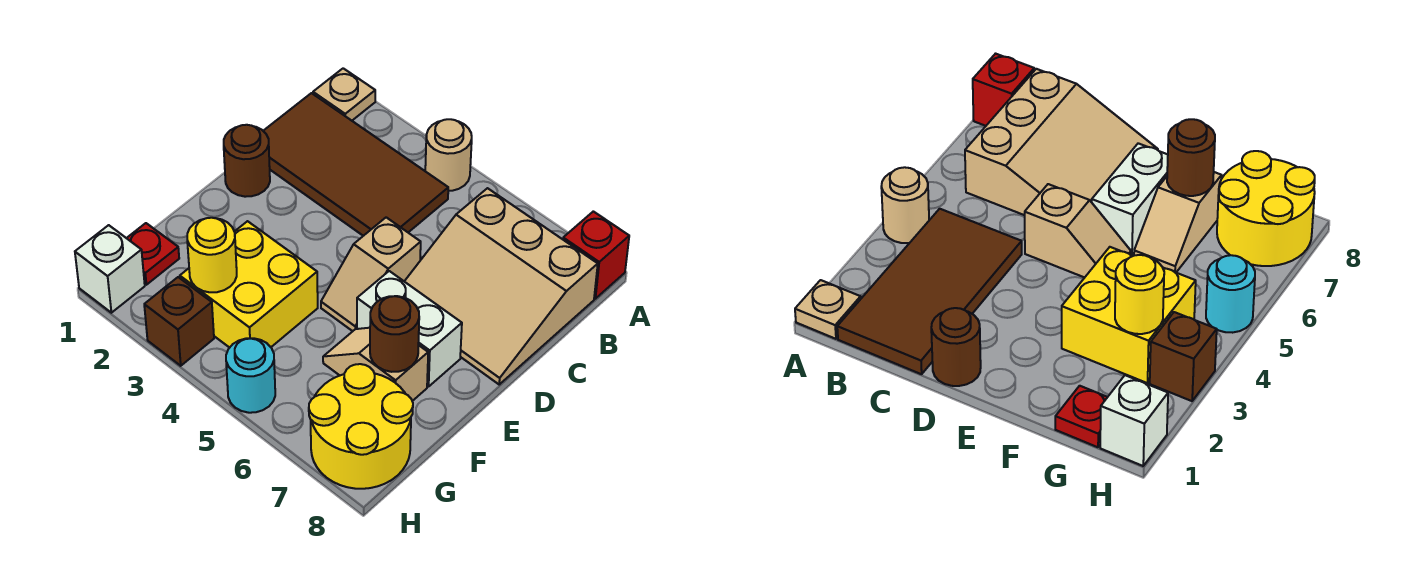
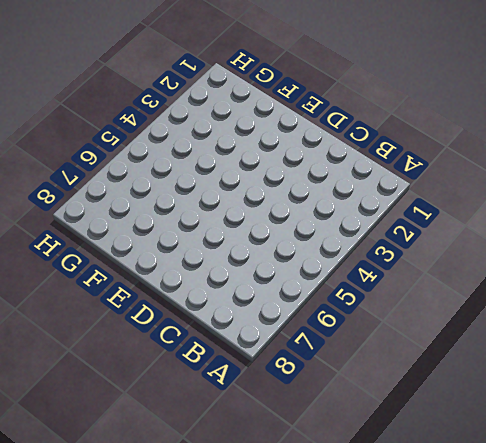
none -> tan plate A1 level 1
none -> tan round brick A4 level 1
none -> red brick A8 level 1

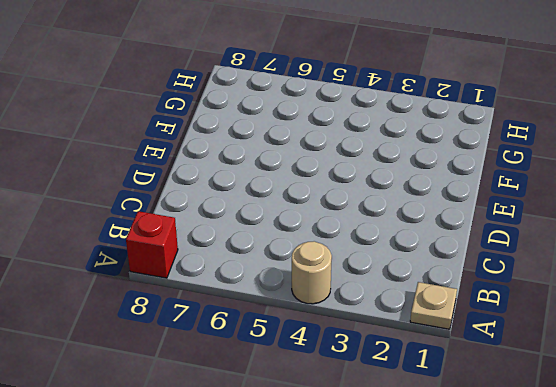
none -> brown tile B1:C4 level 1
none -> tan slope B6:D8 level 1 top B
none -> brown round brick D1 level 1

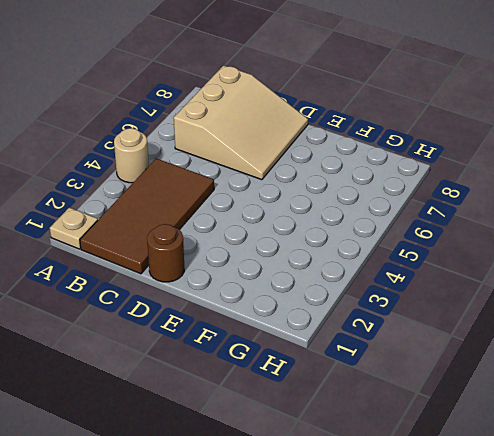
none -> red brick A8 level 1
none -> tan slope D5:E5 level 1 top D
none -> white brick E6:E7 level 1

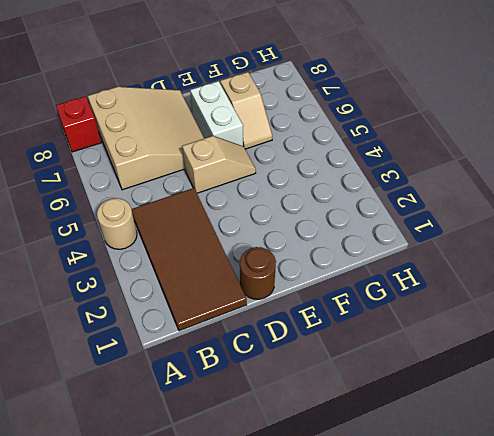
none -> tan plate A1 level 1
none -> yellow brick F3:G4 level 1
none -> red plate G1 level 1

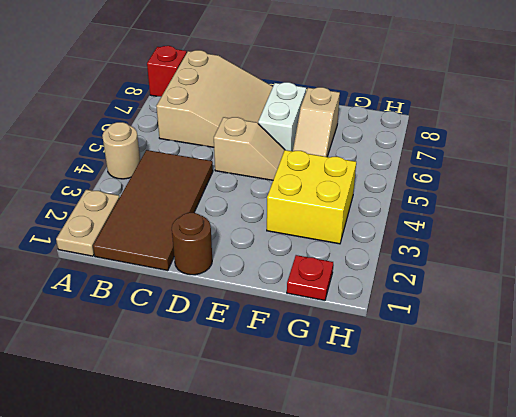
tan plate A1:A2 level 1 -> tan plate A1 level 1
none -> yellow round brick G7:H8 level 1
none -> white brick H1 level 1
none -> brown brick H3 level 1

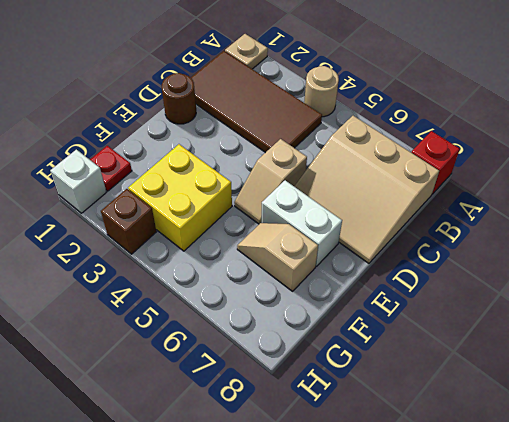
none -> yellow round brick G7:H8 level 1
none -> cyan round brick H5 level 1
none -> brown round brick F7 level 2

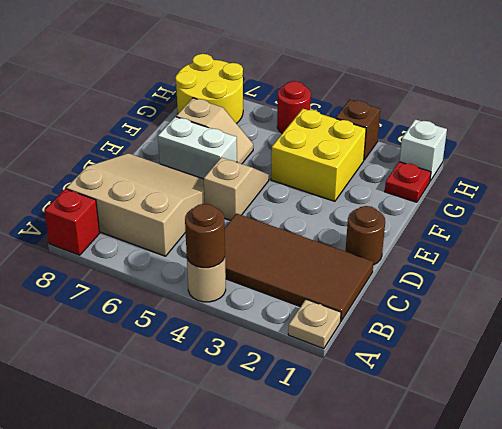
brown round brick A4 level 2 -> brown round brick F7 level 2
red round brick H5 level 1 -> cyan round brick H5 level 1
none -> yellow round brick G3 level 2

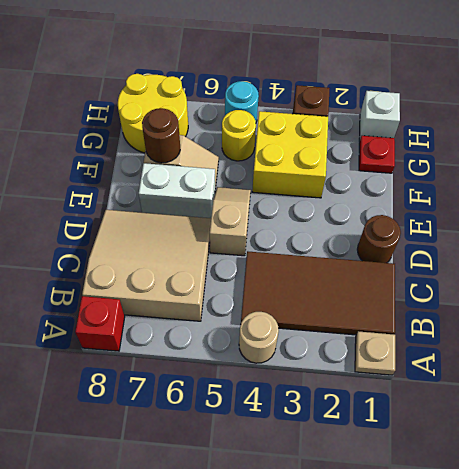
yellow round brick G5 level 1 -> yellow round brick G3 level 2

